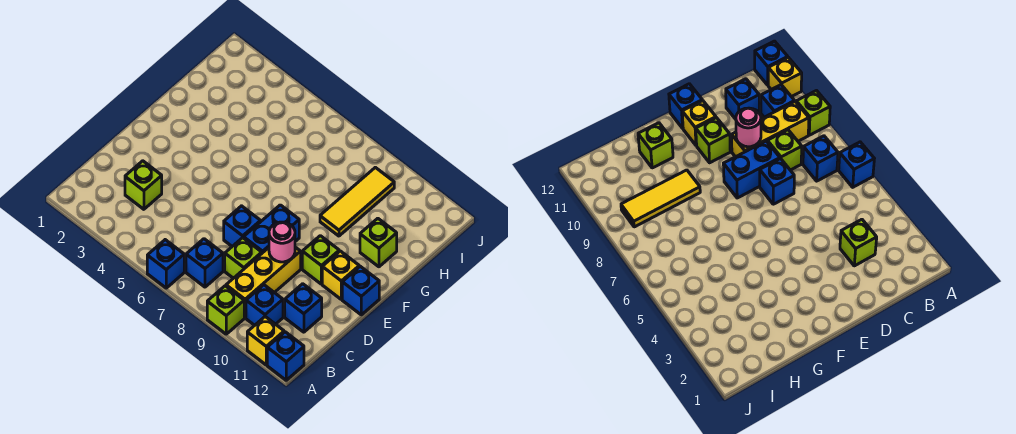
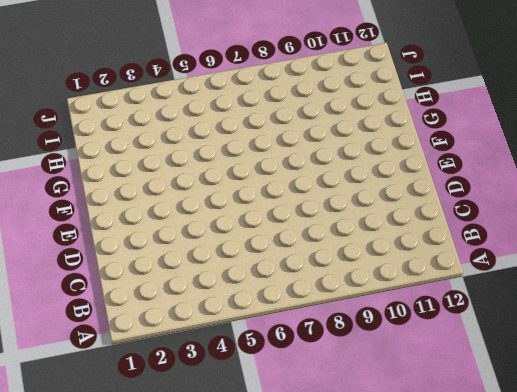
none -> blue brick A6 level 1
none -> lime brick A9 level 1
none -> yellow brick A11 level 1

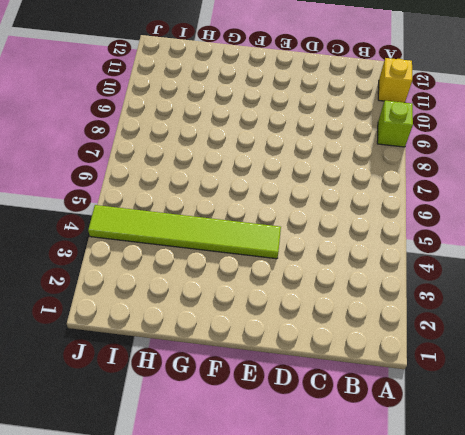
lime tile E4:J4 level 1 -> none
none -> blue brick A6 level 1
none -> blue brick A12 level 1
none -> blue brick B7 level 1

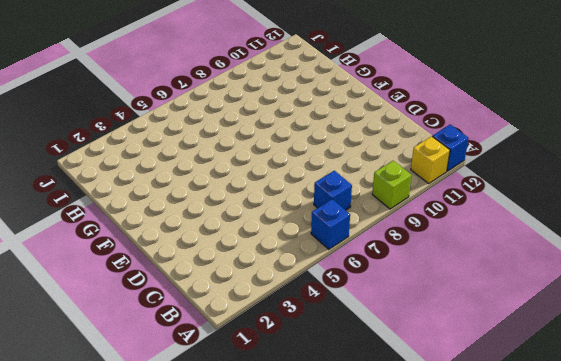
none -> yellow brick B9:D9 level 1
none -> blue brick B10 level 1
none -> lime brick C3 level 1

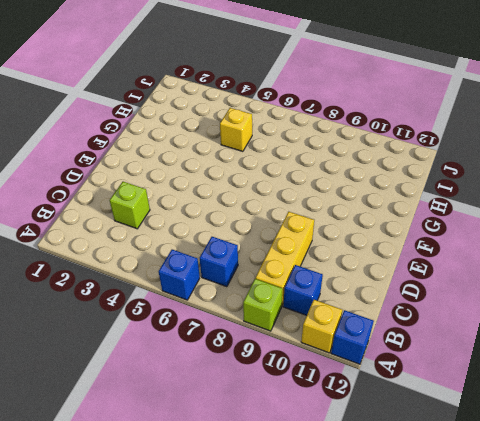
yellow brick H5 level 1 -> yellow brick E11 level 1
none -> lime brick C8 level 1
none -> blue brick C11 level 1
none -> blue brick D7 level 1

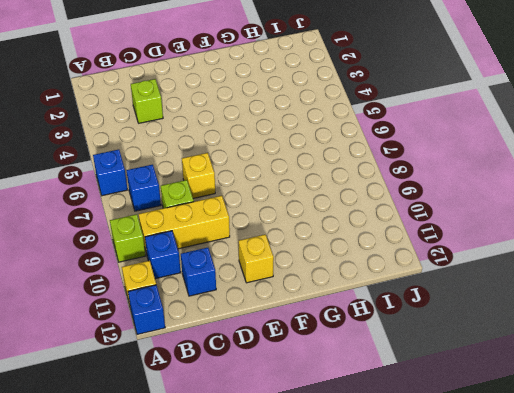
yellow brick D7 level 1 -> blue brick D7 level 1
none -> blue brick D8:E8 level 1
none -> lime brick E10 level 1
none -> blue brick E12 level 1

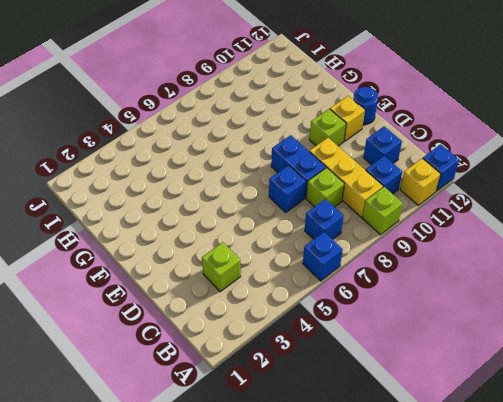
blue round brick E12 level 1 -> blue brick E12 level 1
none -> yellow tile G9:I9 level 1
none -> lime brick G11 level 1
none -> pink round brick D9 level 2

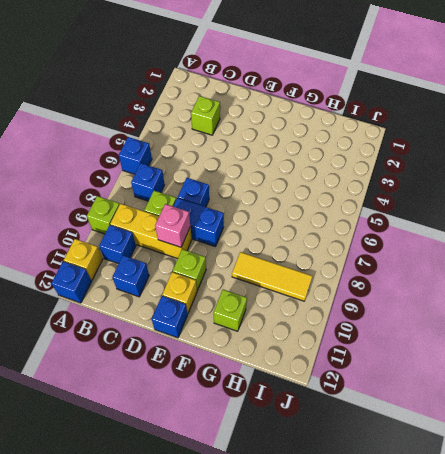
pink brick D9 level 2 -> pink round brick D9 level 2

